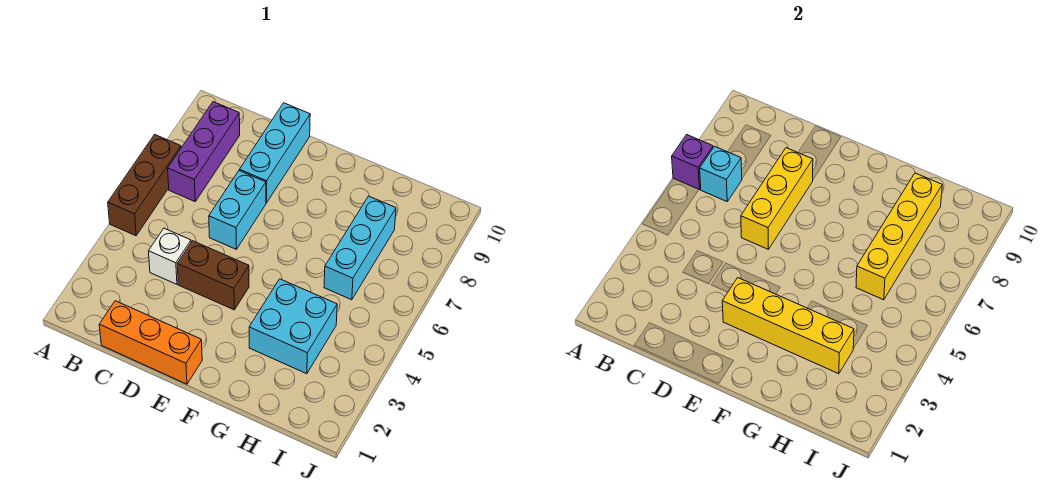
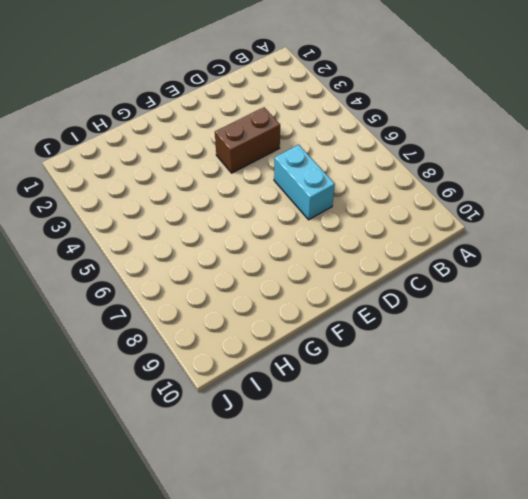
none -> brown brick A5:A7 level 1
none -> purple brick B7:B9 level 1
none -> orange brick C1:E1 level 1

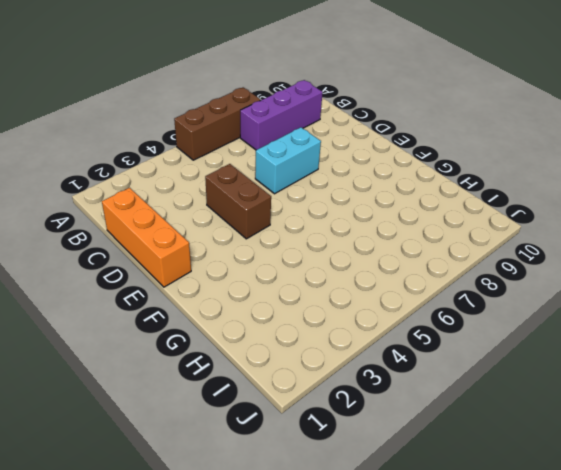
none -> white brick C4 level 1
none -> cyan brick D8:D10 level 1
none -> cyan brick G3:H4 level 1

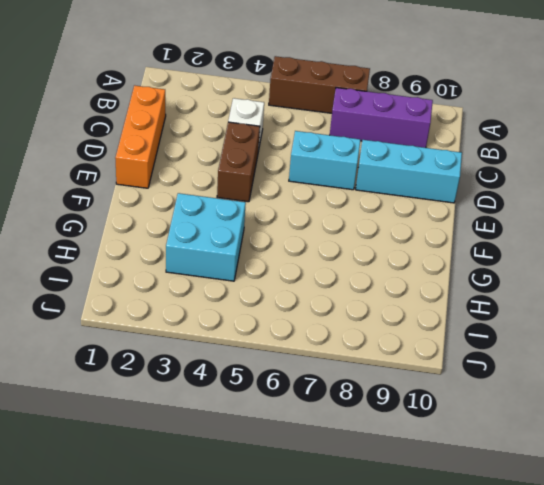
none -> cyan brick H6:H8 level 1
none -> purple brick A7 level 2
none -> cyan brick B7 level 2

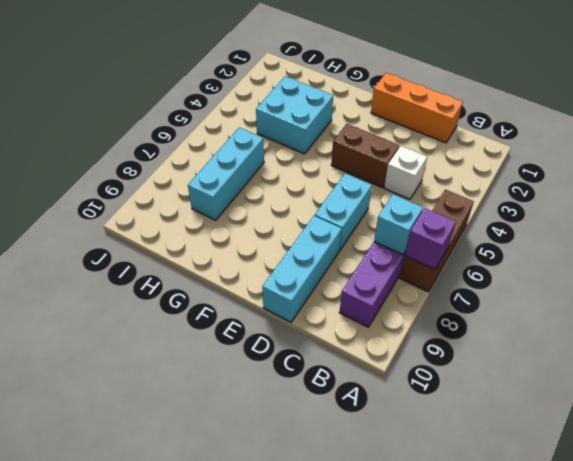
none -> yellow brick D6:D8 level 2
none -> yellow brick E3:H3 level 2
none -> yellow brick H6:H9 level 2

